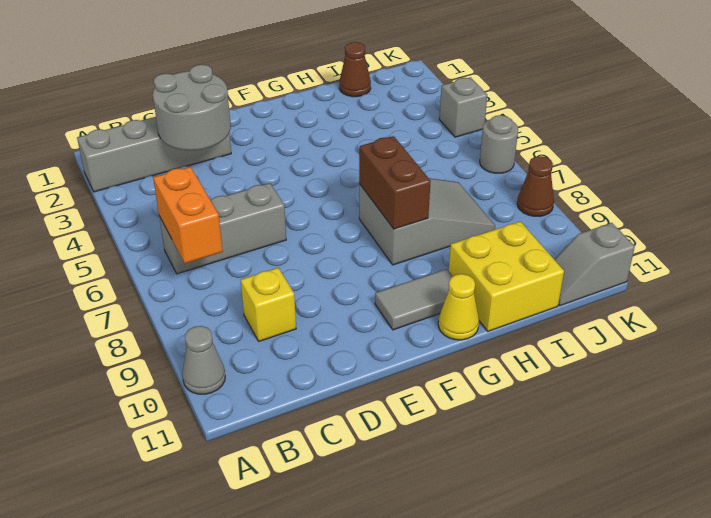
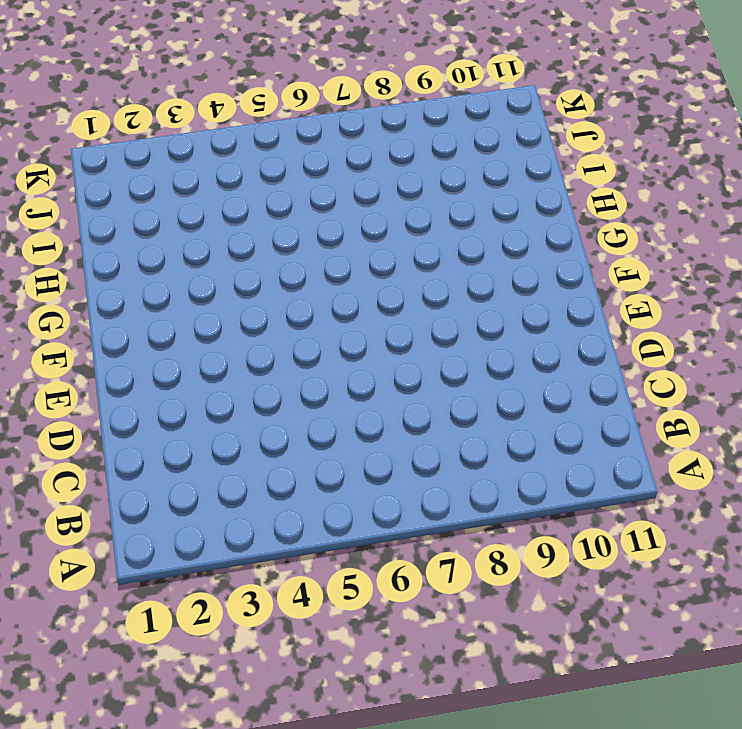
none -> grey brick A2:D2 level 1
none -> grey cone A10 level 1
none -> grey brick B6:D6 level 1

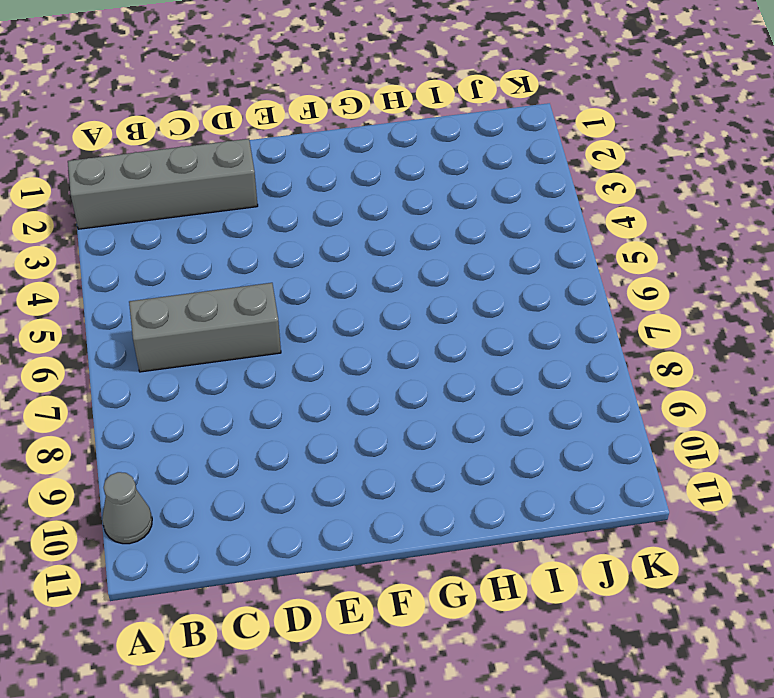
none -> yellow brick C9 level 1
none -> grey tile F10:G10 level 1
none -> grey slope G7:I8 level 1 top G

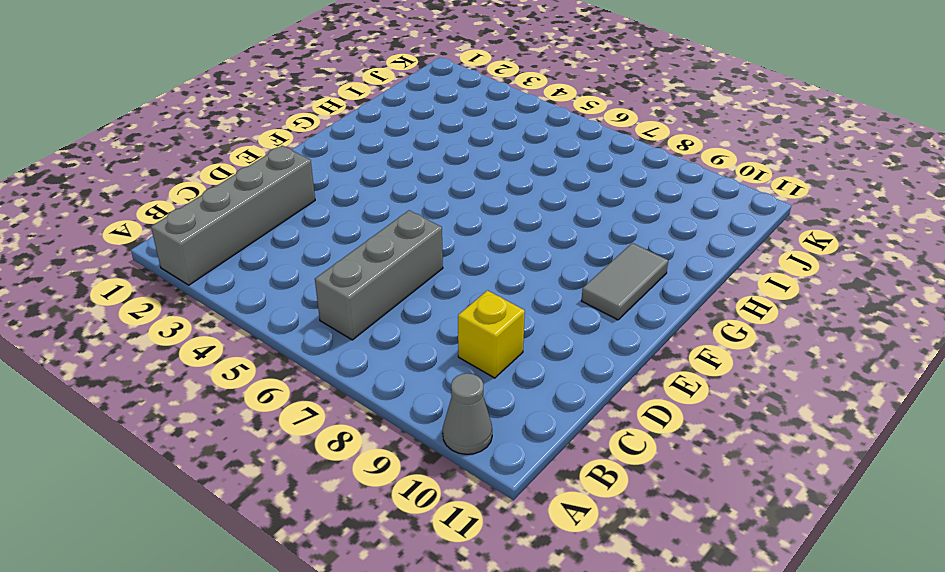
none -> grey slope G7:I8 level 1 top G
none -> yellow cone G11 level 1
none -> yellow brick H10:I11 level 1

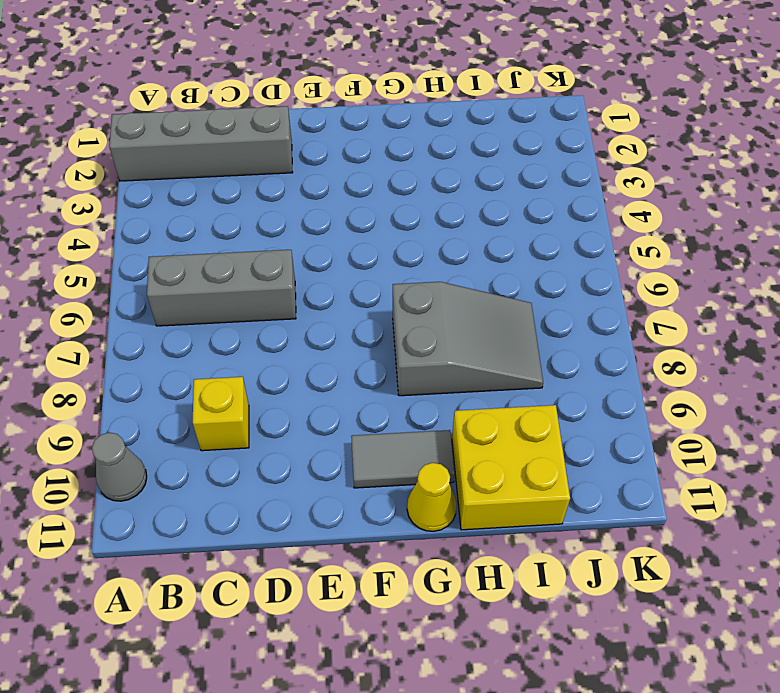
none -> brown cone I1 level 1
none -> grey slope J11:K11 level 1 top K
none -> grey brick K4 level 1

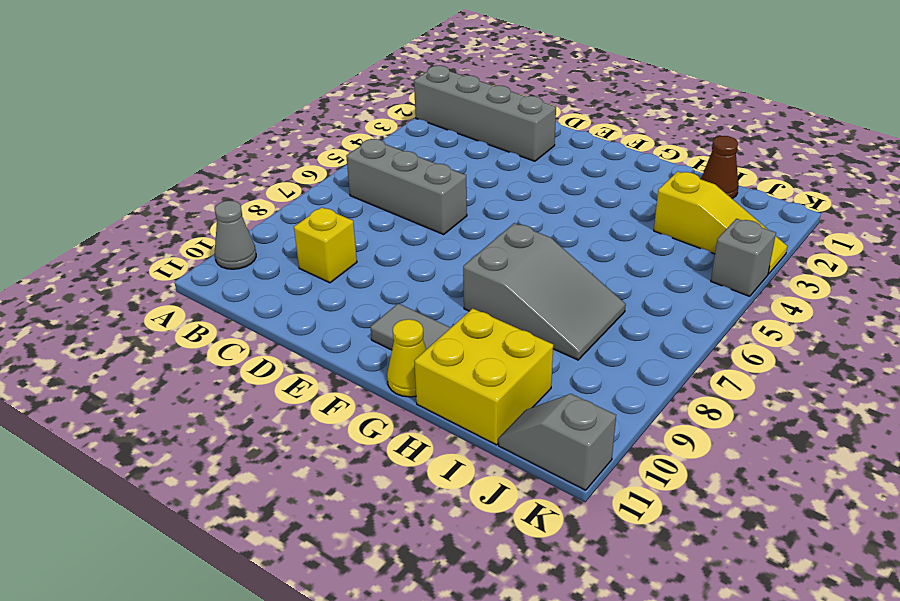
yellow slope I3:K3 level 1 top I -> none
none -> grey round brick K6 level 1
none -> brown cone K8 level 1
none -> orange brick B6:B7 level 2

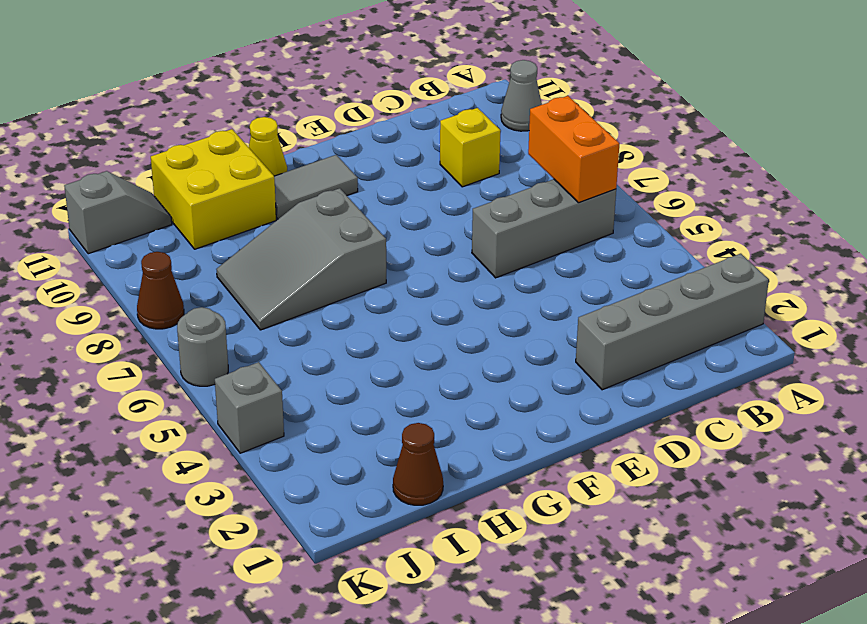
none -> grey round brick C2:D3 level 2
none -> brown brick G7:G8 level 2

